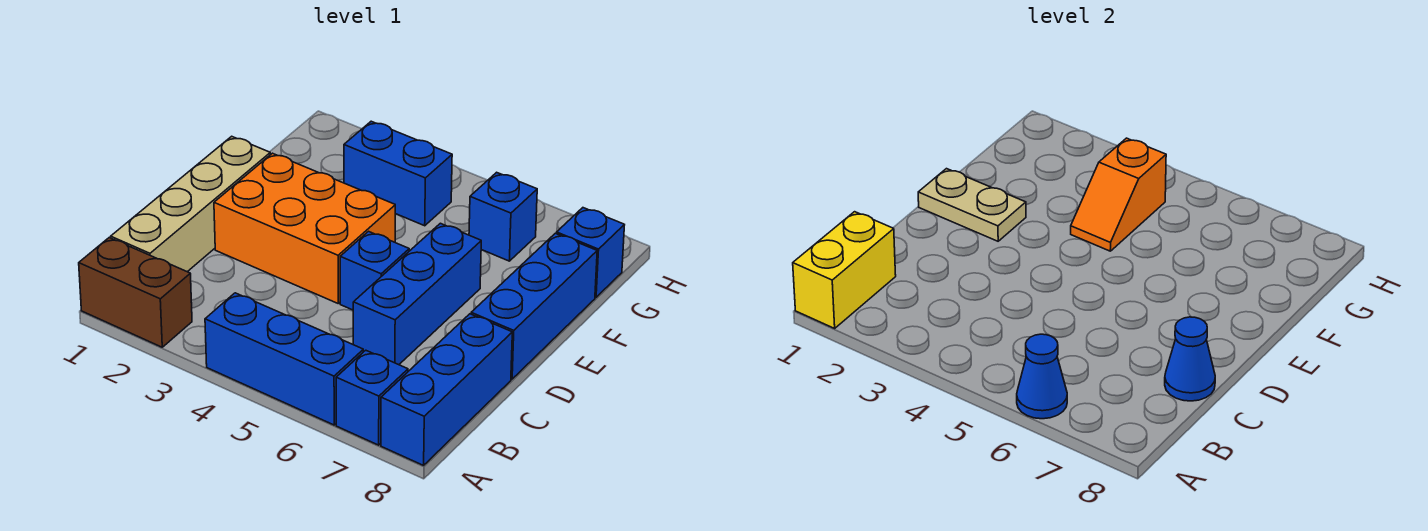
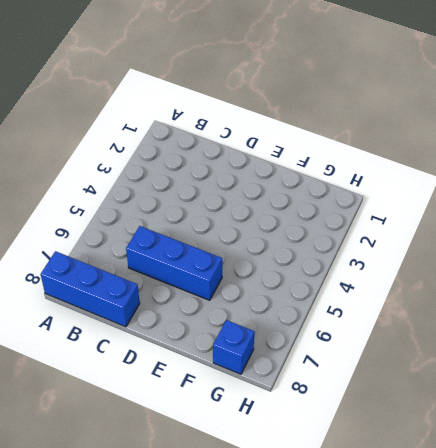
none -> brown brick A1:A2 level 1
none -> blue brick A4:A6 level 1
none -> blue brick A7 level 1

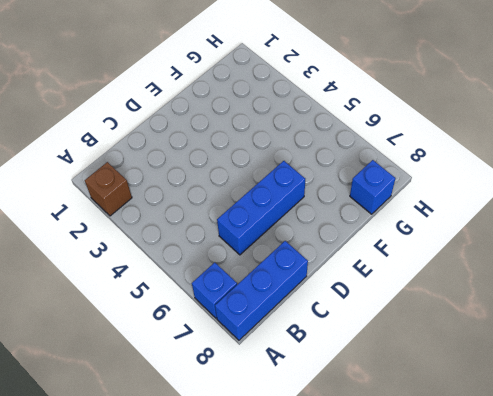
brown brick A2 level 1 -> brown brick A1:A2 level 1
none -> blue brick A4:A6 level 1
none -> tan brick B1:E1 level 1
none -> orange brick D2:E4 level 1

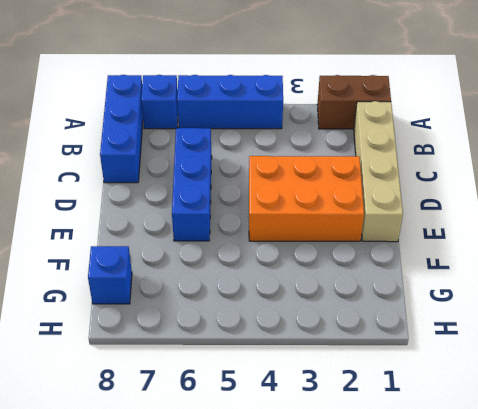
none -> blue brick D5 level 1
none -> blue brick D8:F8 level 1
none -> blue brick G3:G4 level 1

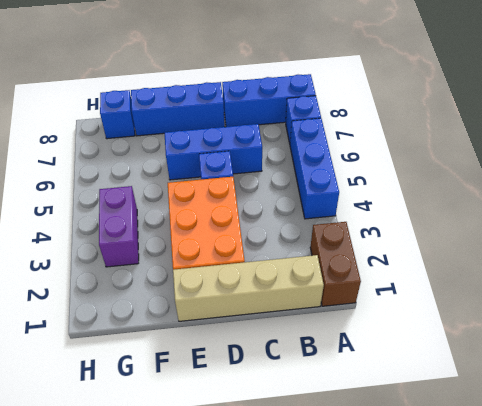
purple brick G3:G4 level 1 -> blue brick G3:G4 level 1
none -> blue brick G6 level 1
none -> yellow brick A1:B1 level 2
none -> blue cone A6 level 2

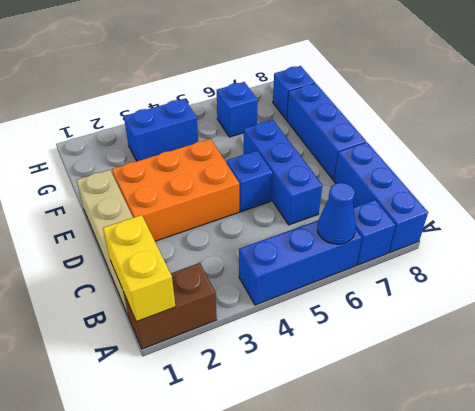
none -> blue cone C8 level 2
none -> tan plate E1:E2 level 2
none -> orange slope F4:G4 level 2 top G

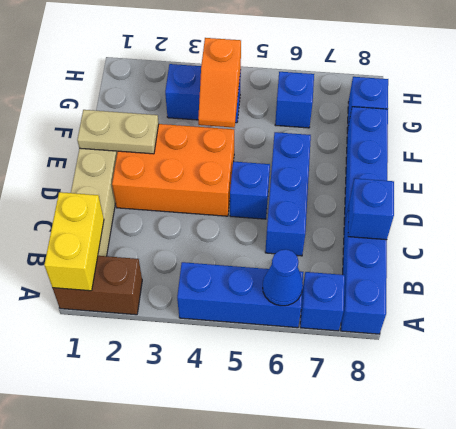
blue brick C8 level 2 -> blue cone C8 level 2

